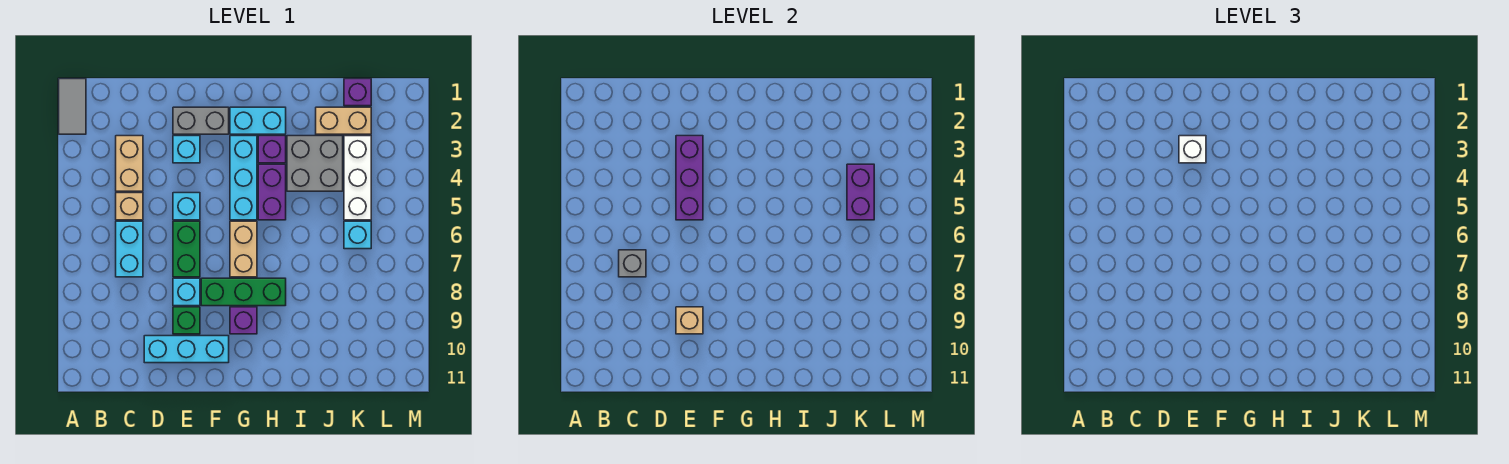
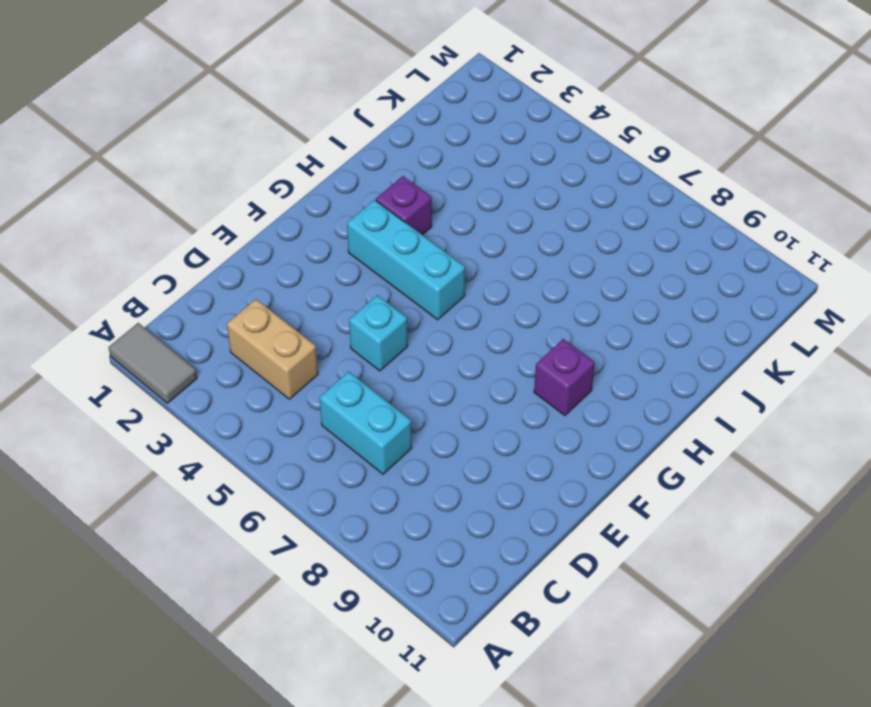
none -> tan brick C5 level 1
none -> cyan brick D10:F10 level 1
none -> grey brick E2:F2 level 1

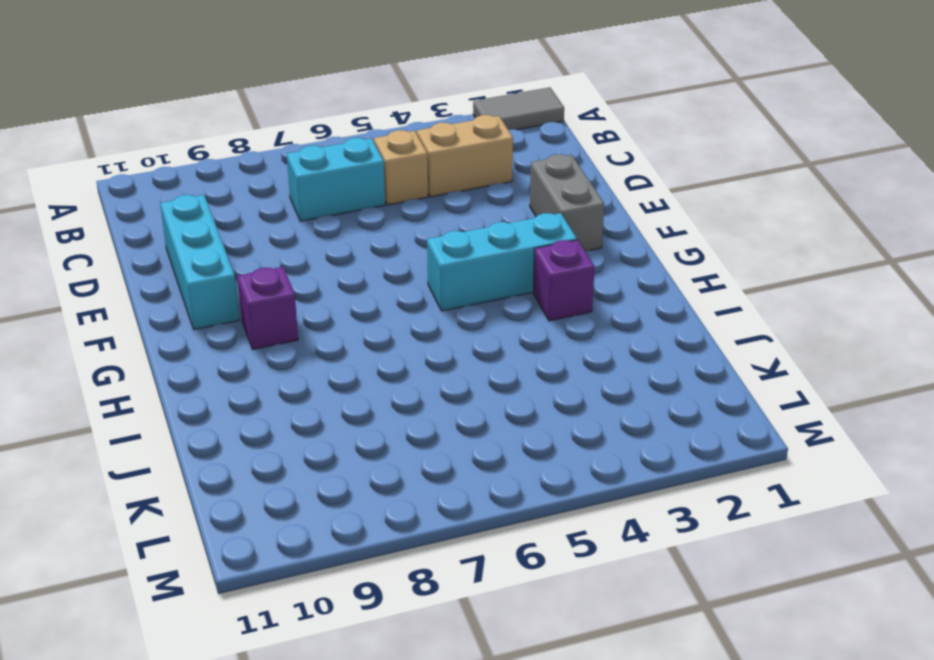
none -> cyan brick E3 level 1
none -> cyan brick E5 level 1
none -> green brick E6:E7 level 1

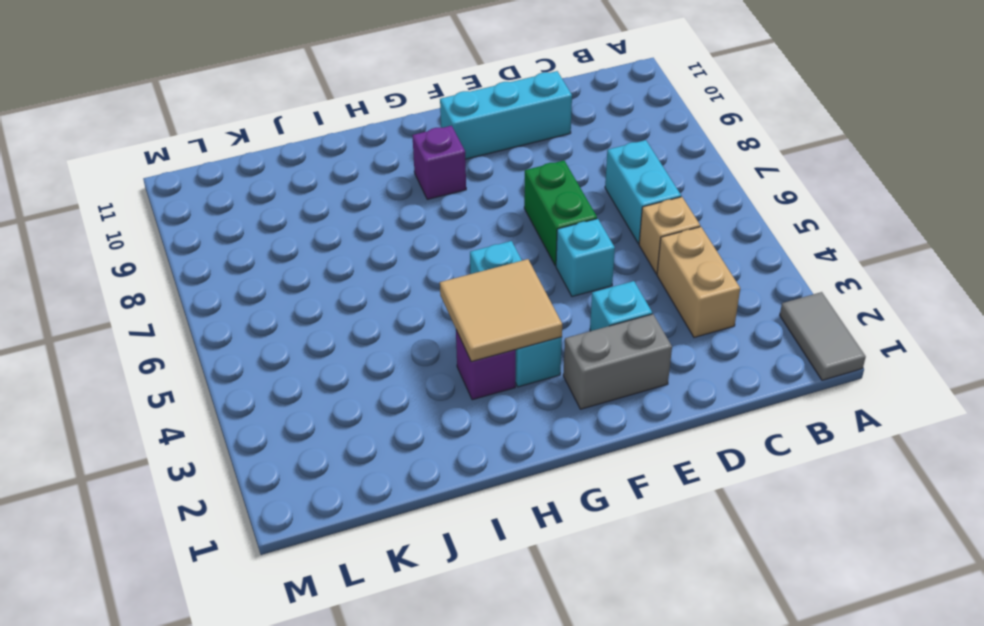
tan tile G3:H4 level 2 -> none
none -> cyan brick E8 level 1
none -> green brick E9 level 1
none -> green brick F8:H8 level 1

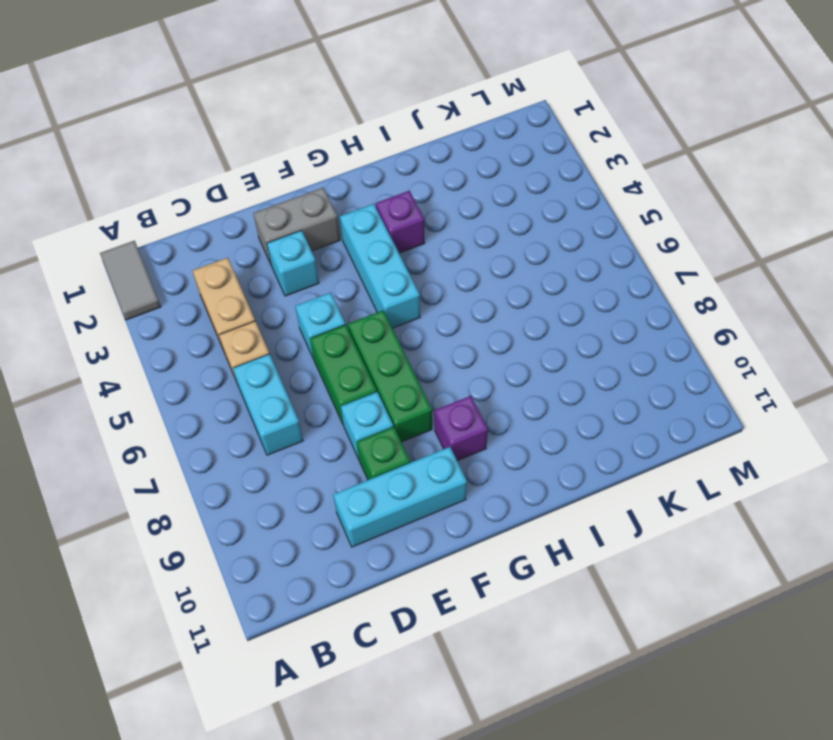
green brick F6:F8 level 1 -> green brick F8:H8 level 1
none -> cyan brick G2:H2 level 1
none -> tan brick G6:G7 level 1
none -> purple brick H4:H5 level 1

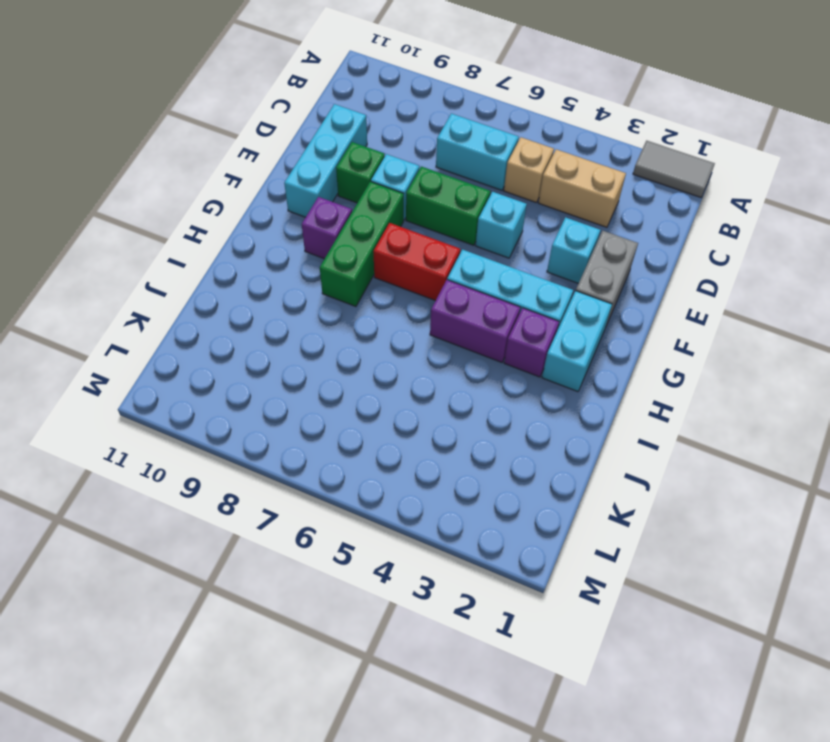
red brick G6:G7 level 1 -> tan brick G6:G7 level 1
none -> grey brick I3:J4 level 1
none -> tan brick J2:K2 level 1
none -> purple brick K1 level 1

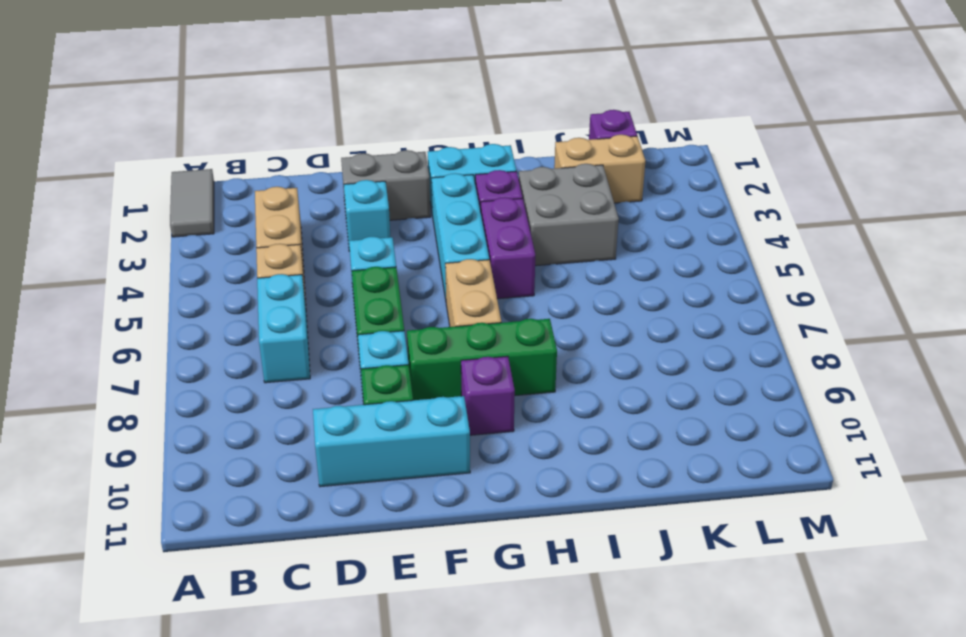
none -> white brick K3:K5 level 1
none -> cyan brick K6 level 1
none -> grey brick C7 level 2

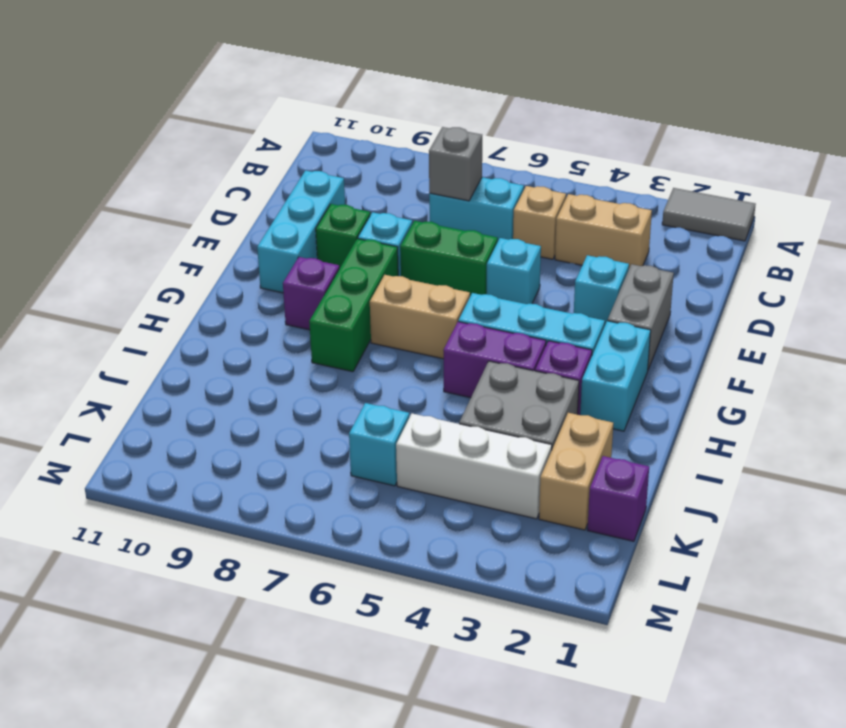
none -> purple brick E3:E5 level 2
none -> tan brick E9 level 2
none -> purple brick K4:K5 level 2

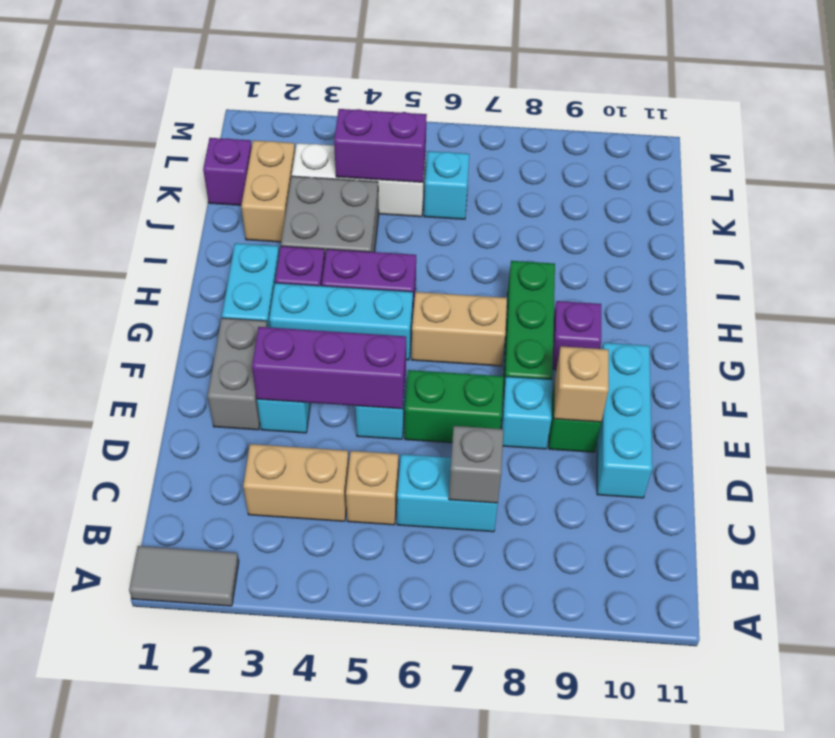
none -> white brick E3 level 3

